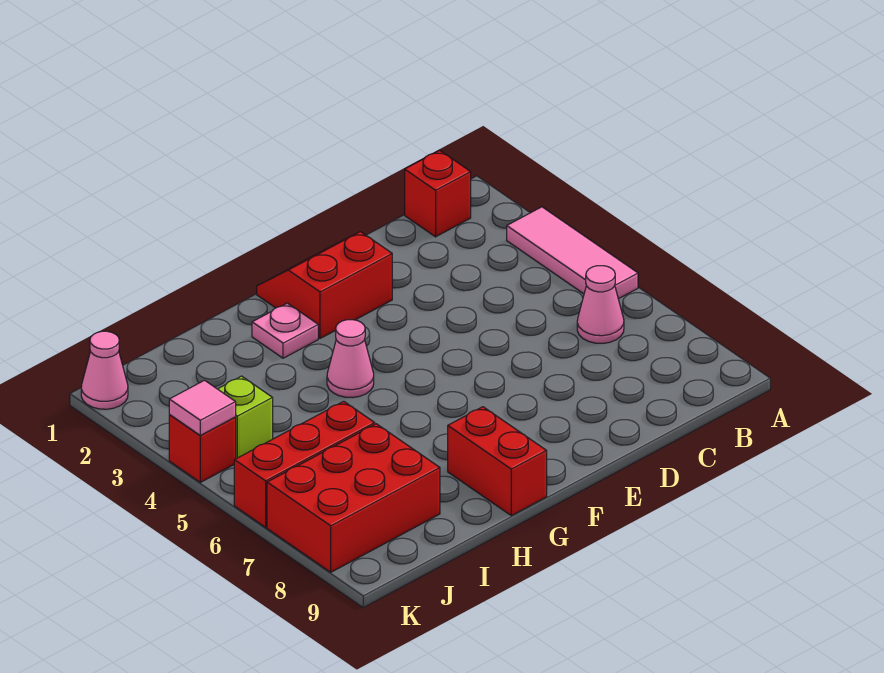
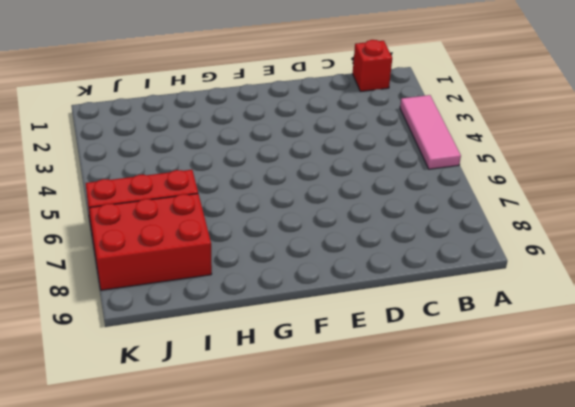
none -> pink cone B6 level 1
none -> red slope E1:F2 level 1 top 2
none -> pink plate G2 level 1

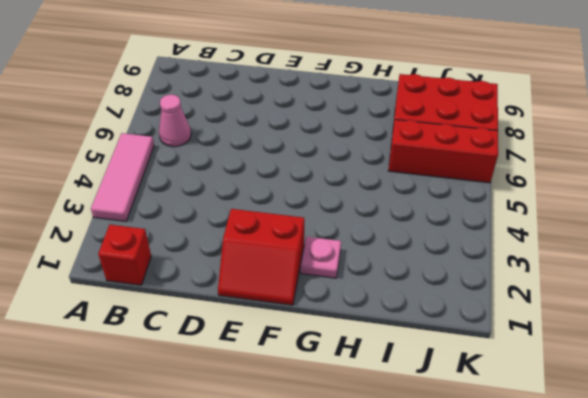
none -> pink cone G4 level 1
none -> red brick G8:G9 level 1
none -> lime brick J4 level 1

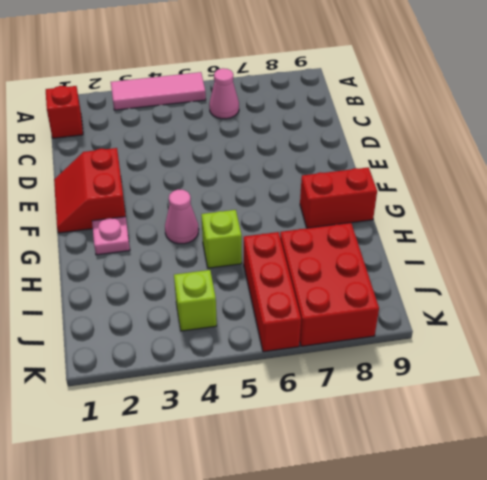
lime brick H5 level 1 -> none
none -> pink cone K1 level 1
none -> red brick K4 level 1
none -> pink tile K4 level 2

